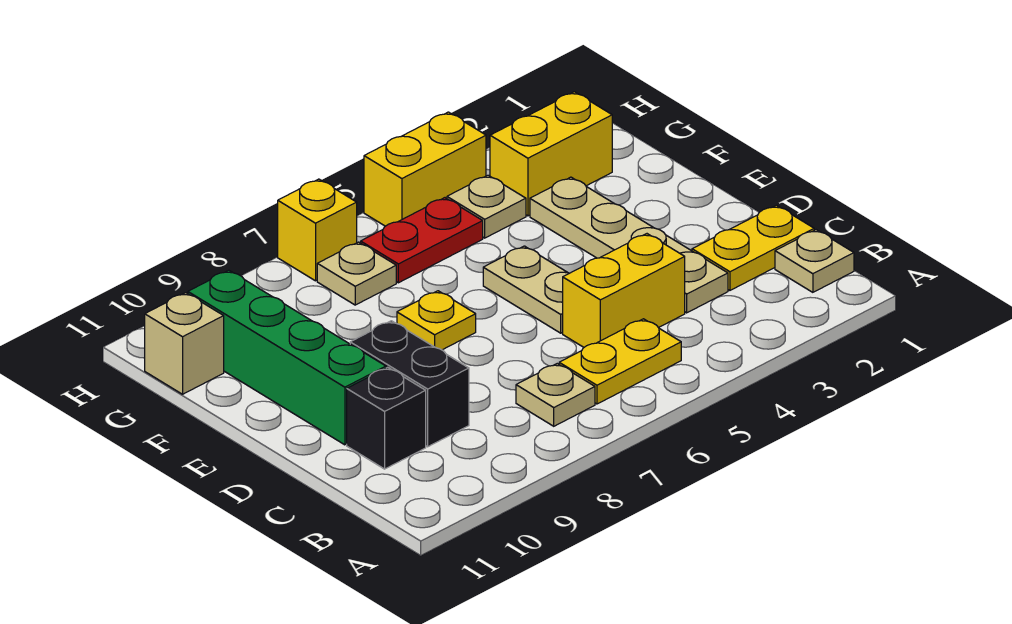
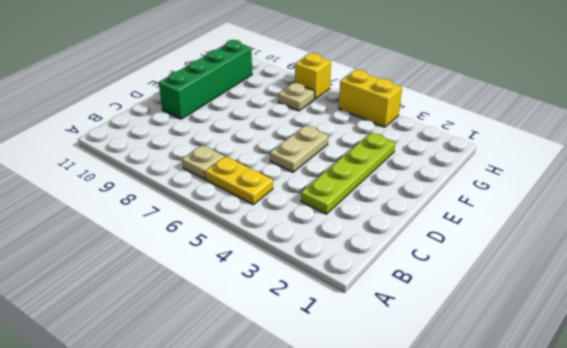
lime plate C3:F3 level 1 -> tan plate C3:F3 level 1
none -> tan plate B1 level 1
none -> yellow plate C1:C2 level 1
none -> yellow brick C4:C5 level 1

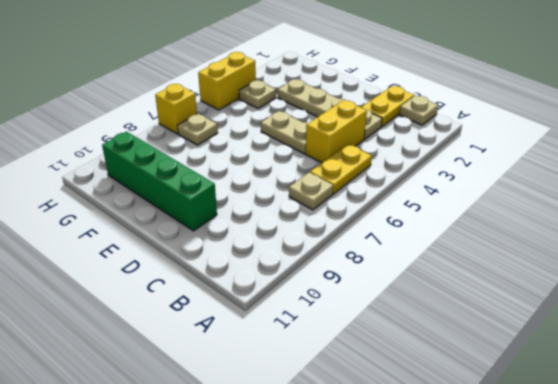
none -> black brick C9:D9 level 1
none -> black brick C10 level 1
none -> yellow plate E7 level 1

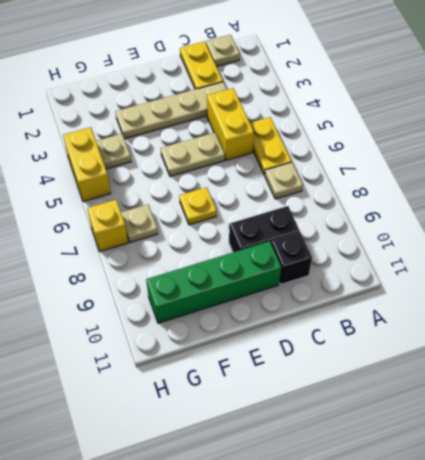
none -> yellow brick G2:G3 level 1
none -> red plate G5:G6 level 1
none -> tan brick G11 level 1

